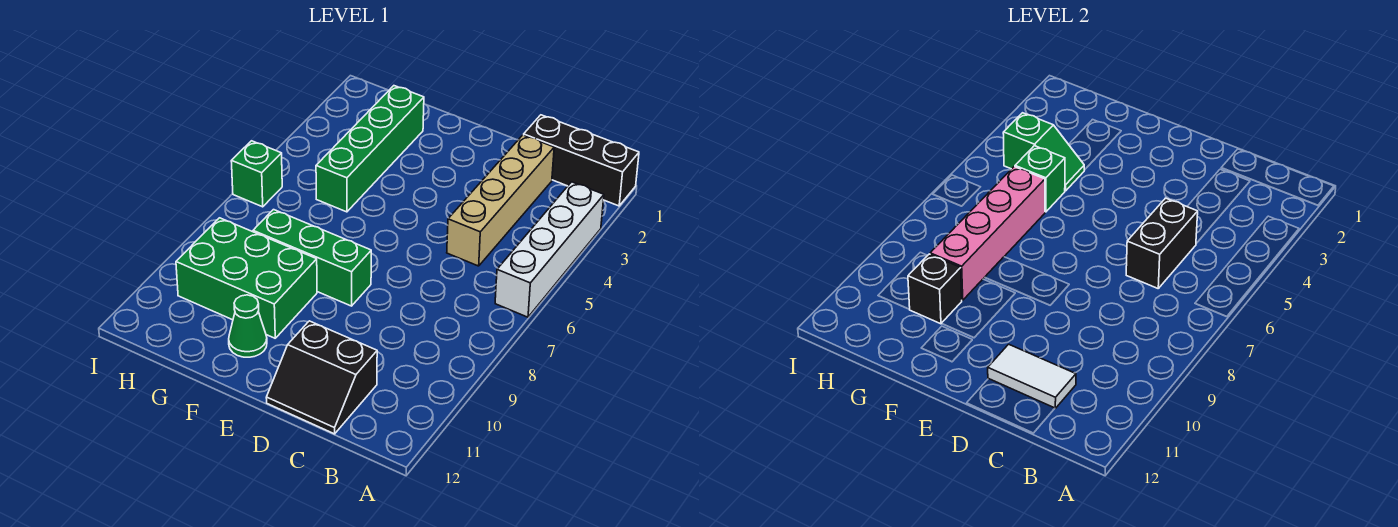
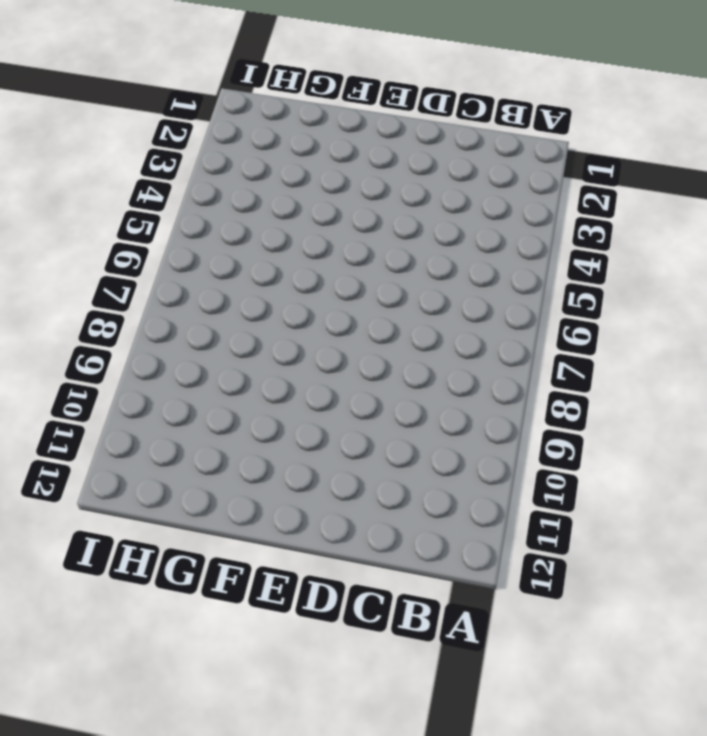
none -> black brick A1:C1 level 1
none -> white brick A3:A6 level 1
none -> tan brick C2:C5 level 1

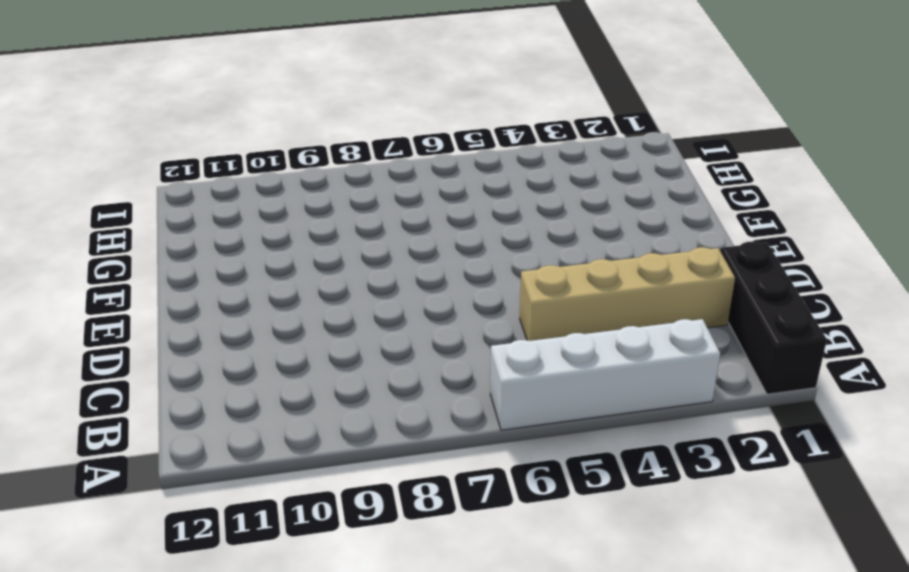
none -> black slope C11:D12 level 1 top 11
none -> green brick E8:G8 level 1
none -> green brick F9:H10 level 1

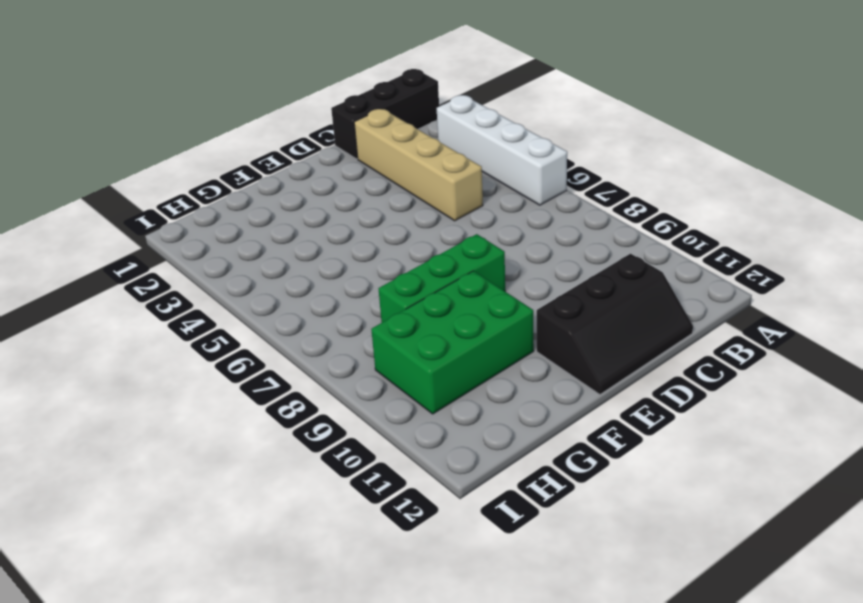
black slope C11:E12 level 1 top 11 -> black slope C11:D12 level 1 top 11
none -> green cone F11 level 1
none -> green brick G2:G5 level 1
none -> green brick I6 level 1

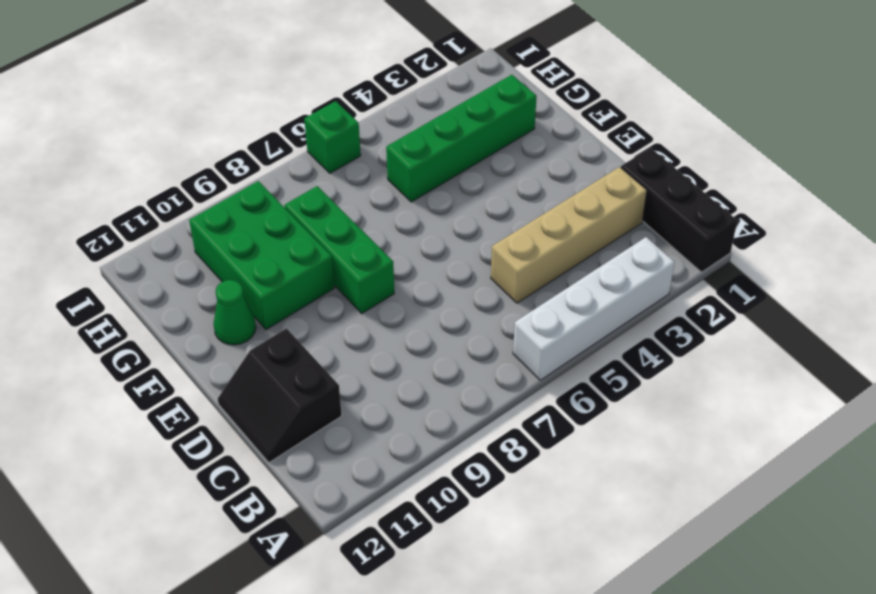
none -> black brick C5:C6 level 2
none -> white tile C11:D11 level 2
none -> green slope G4:H4 level 2 top H

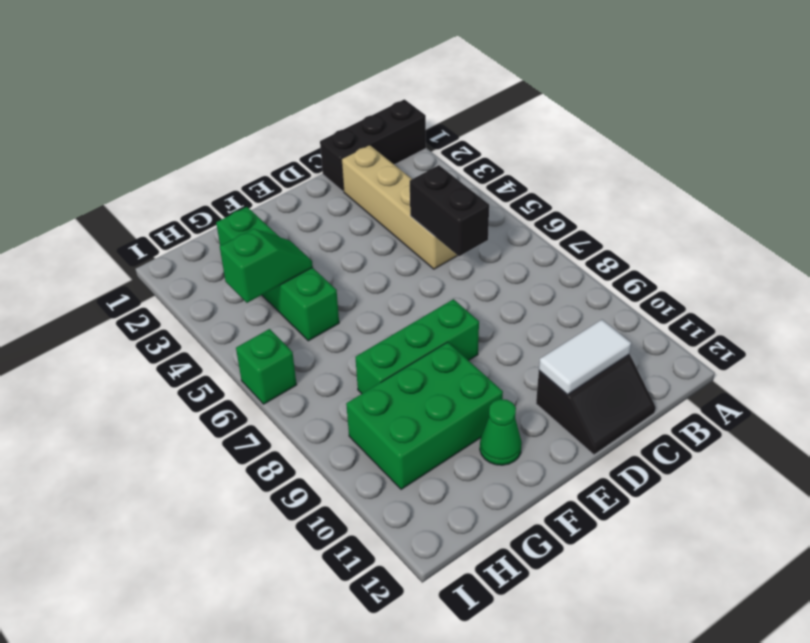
none -> white brick A3:A6 level 1
none -> green brick G5 level 2
none -> pink brick G6:G9 level 2

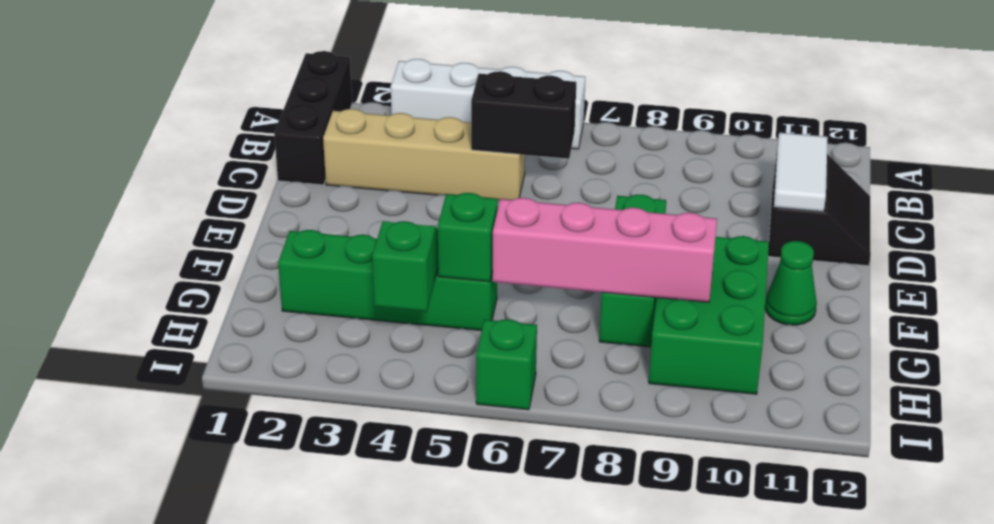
none -> black brick G10 level 2

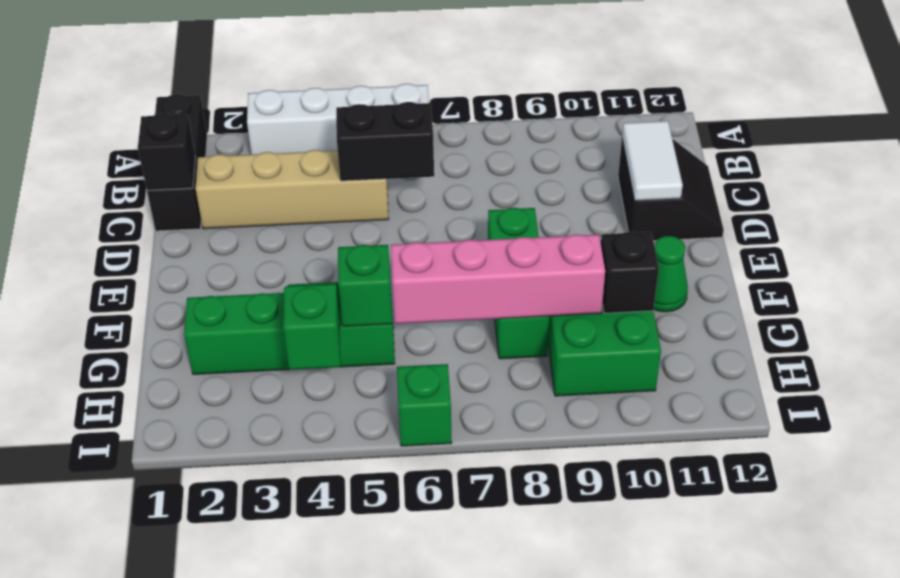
black brick C1 level 2 -> none

